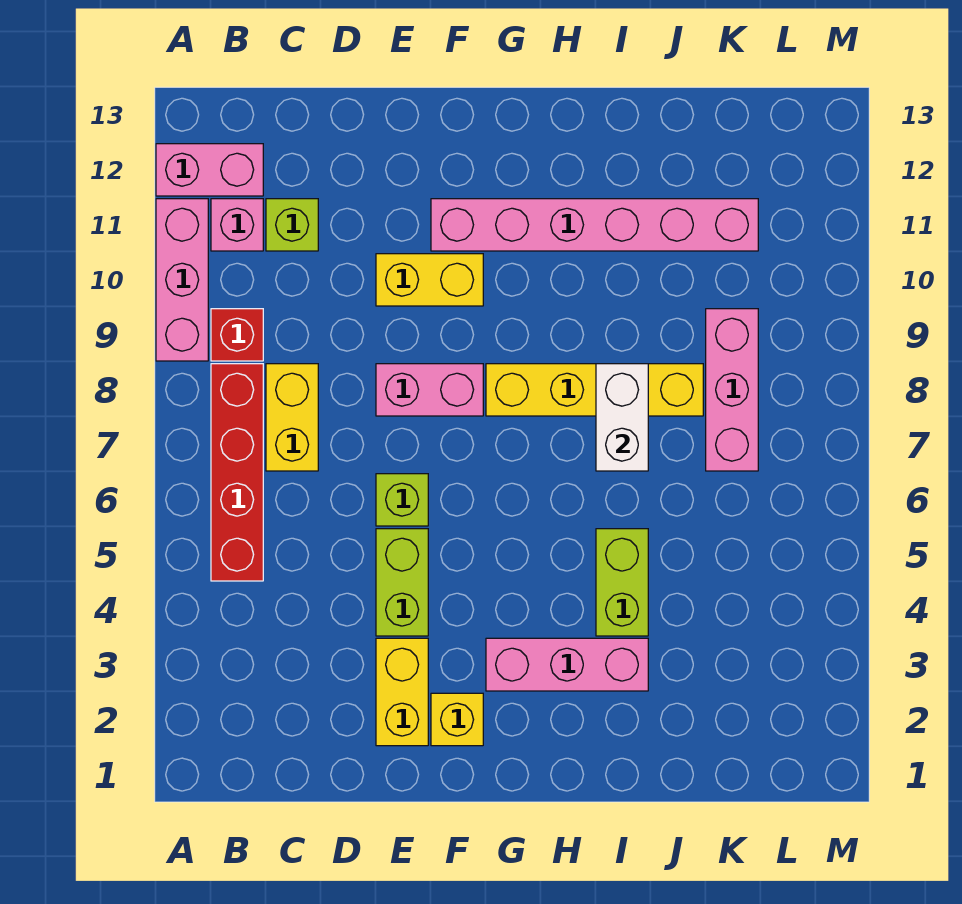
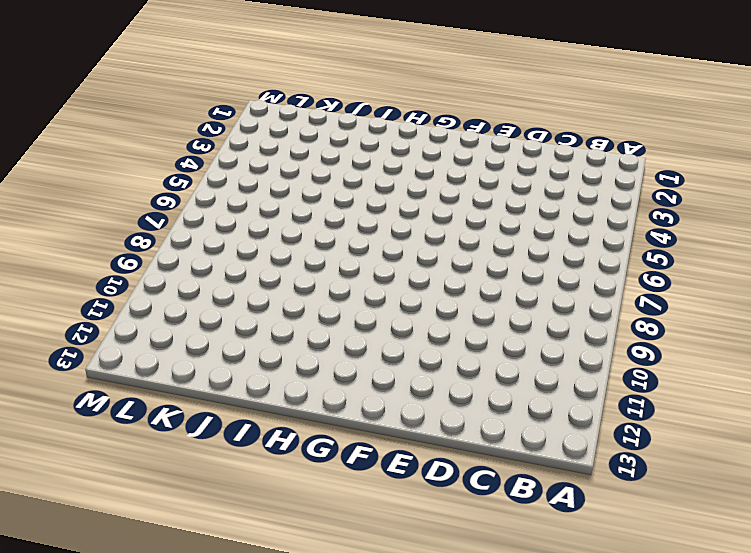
none -> pink brick A9:A11 level 1
none -> pink brick A12:B12 level 1
none -> red brick B5:B8 level 1

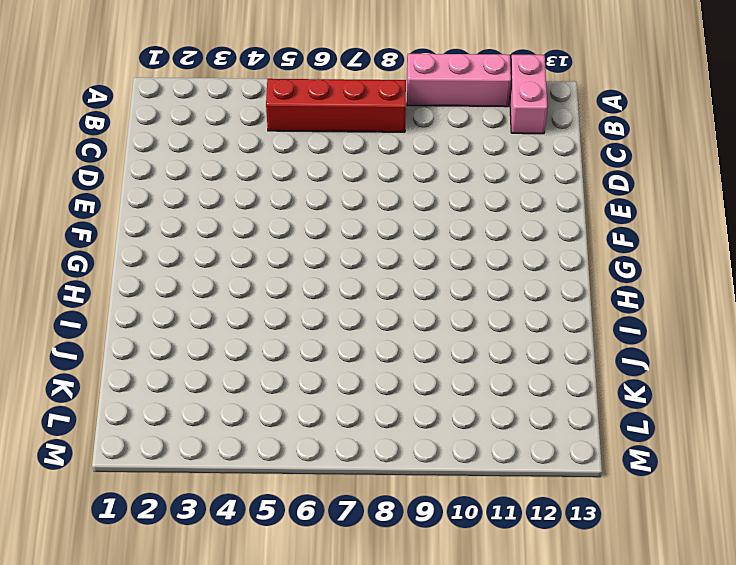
none -> red brick B9 level 1
none -> pink brick B11 level 1
none -> yellow brick C7:C8 level 1

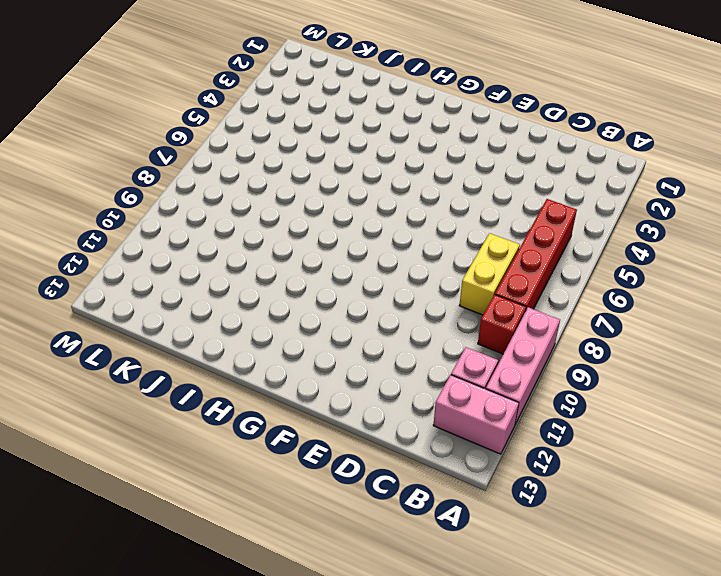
none -> lime brick C11 level 1
none -> yellow brick E2:E3 level 1
none -> lime brick E4:E5 level 1

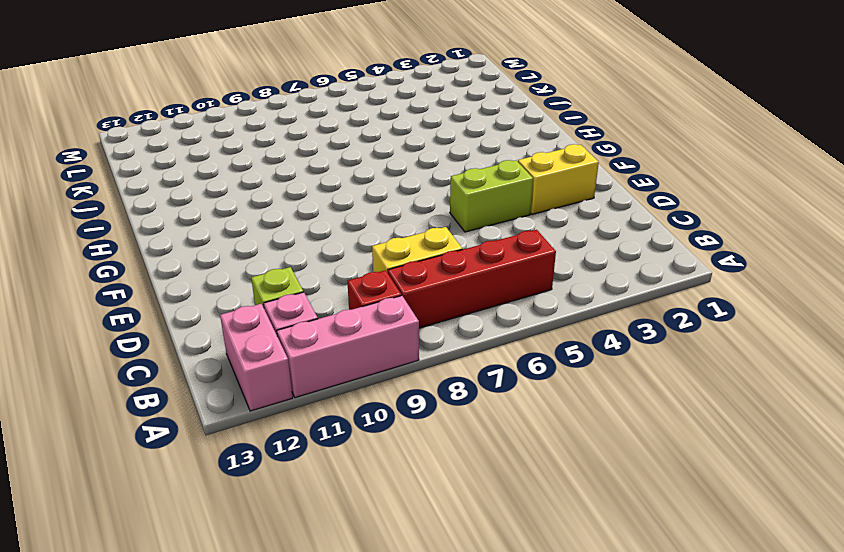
none -> lime brick E6 level 1
none -> pink brick E8:F8 level 1
none -> yellow brick E10:F10 level 1

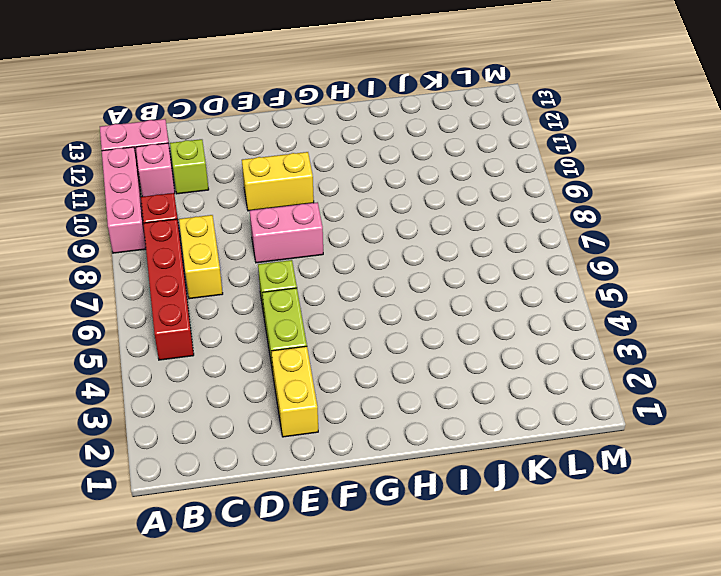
none -> yellow brick F2 level 1
none -> pink brick F11:K11 level 1
none -> pink brick G3:I3 level 1

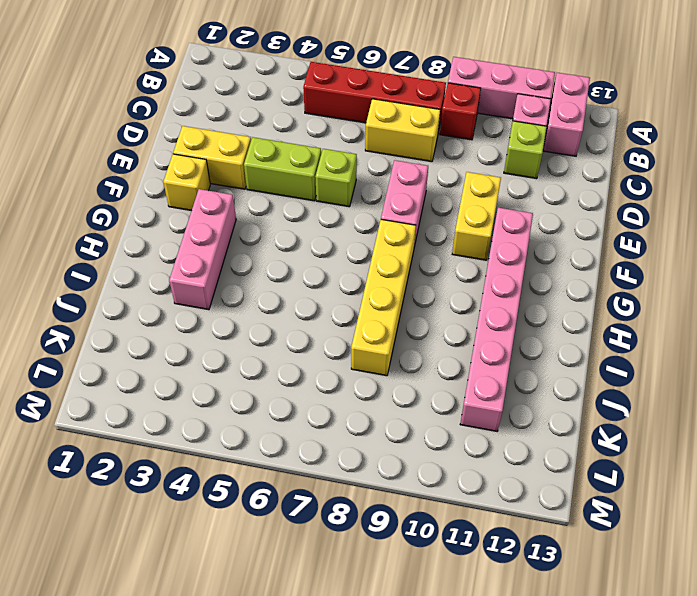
none -> lime brick I4:I5 level 1
none -> pink brick K7:K9 level 1
none -> white brick I7:I8 level 2

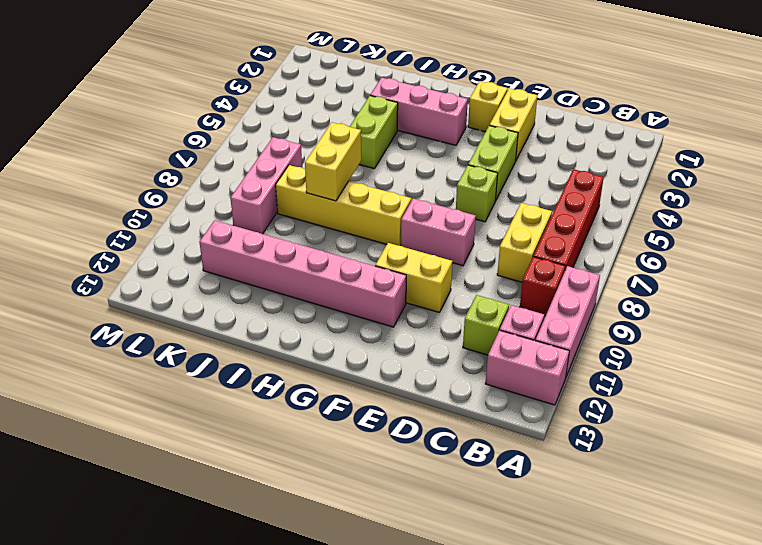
yellow brick I7:I8 level 2 -> white brick I7:I8 level 2

